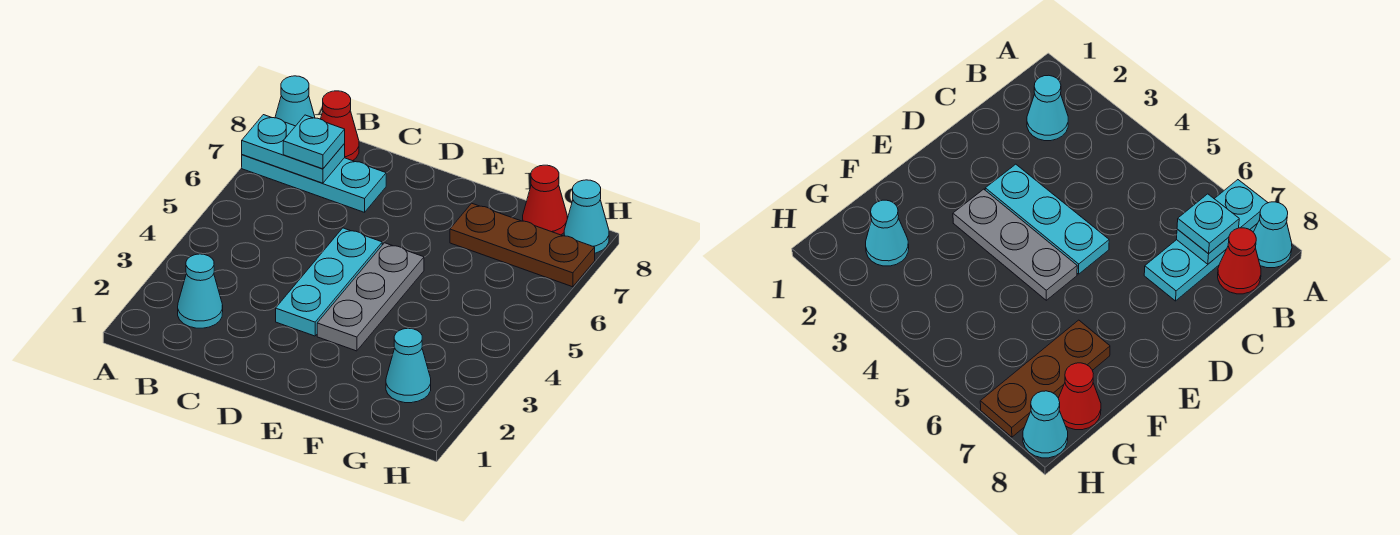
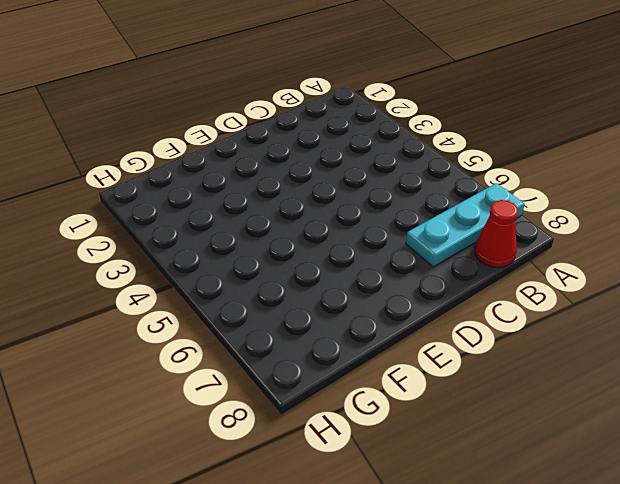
none -> cyan cone A8 level 1
none -> cyan cone B2 level 1
none -> cyan plate D3:D5 level 1

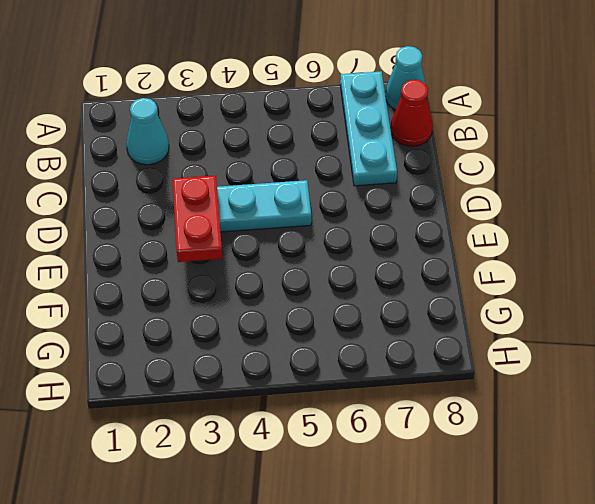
red plate D3:E3 level 2 -> none
none -> grey plate E3:E5 level 1
none -> brown plate F7:H7 level 1
none -> cyan cone G2 level 1

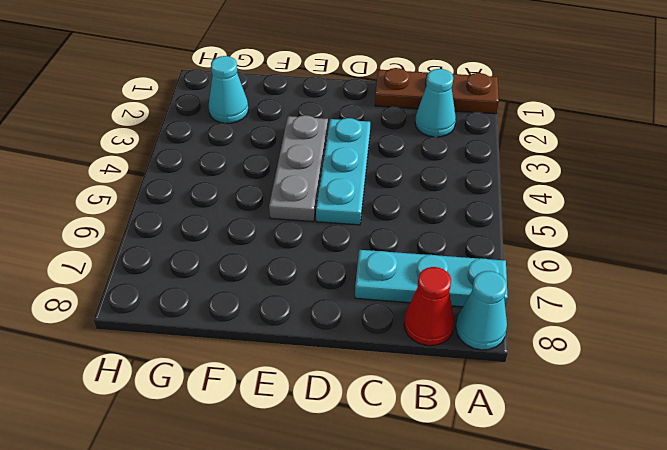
brown plate A1:C1 level 1 -> brown plate F7:H7 level 1
none -> red cone G8 level 1
none -> cyan cone H8 level 1
none -> cyan plate A7:B7 level 2

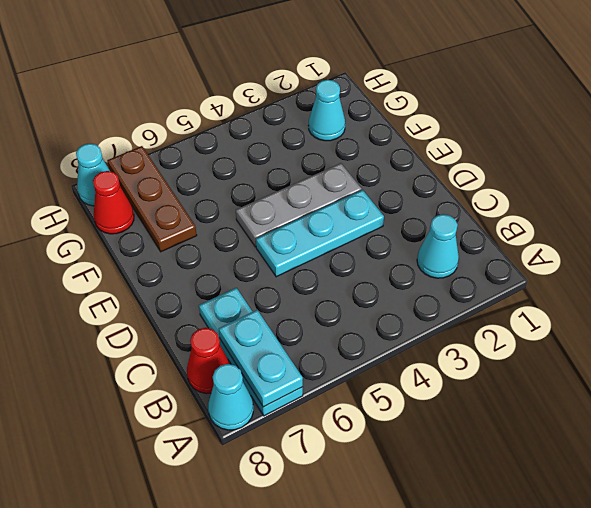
none -> cyan plate B7 level 3

